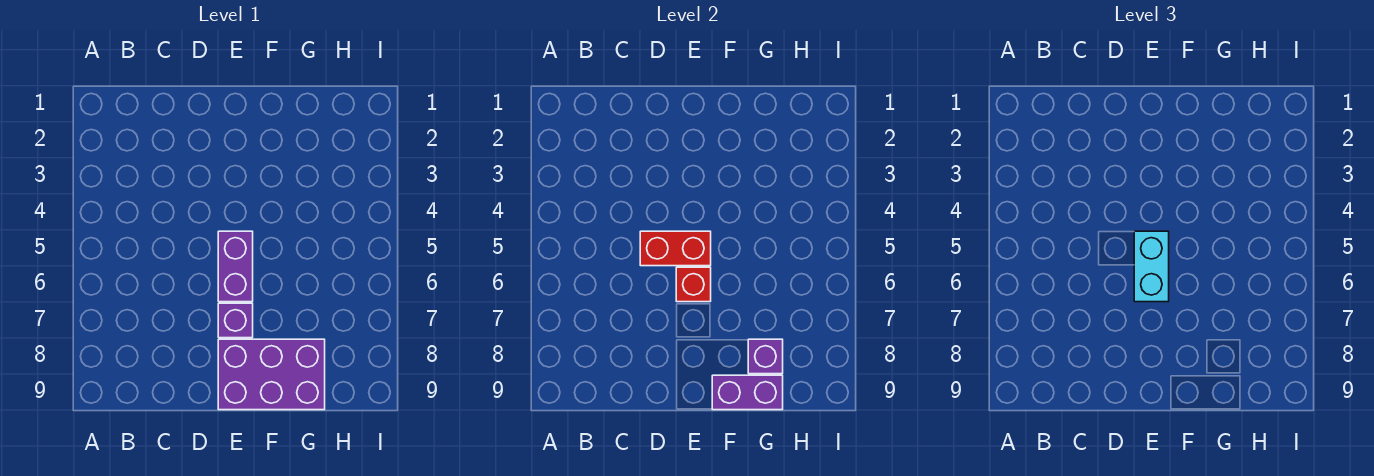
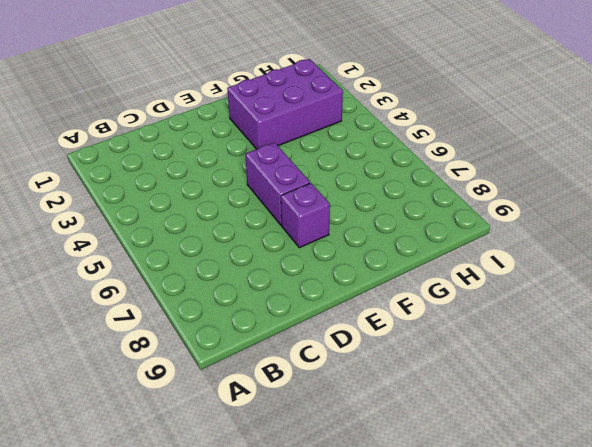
purple brick F2:H3 level 1 -> purple brick E8:G9 level 1
none -> red brick D5:E5 level 2
none -> red brick E6 level 2

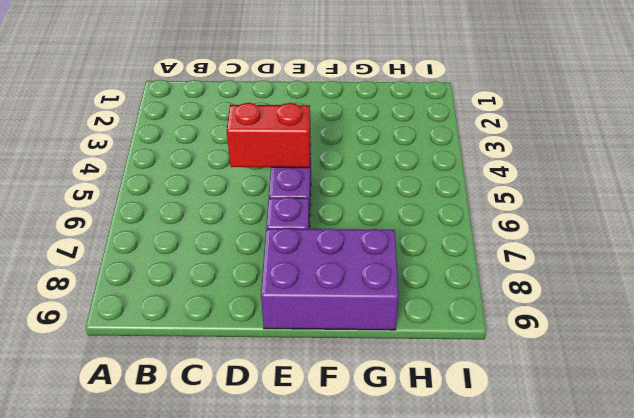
none -> red brick E6 level 2
none -> purple brick F9:G9 level 2

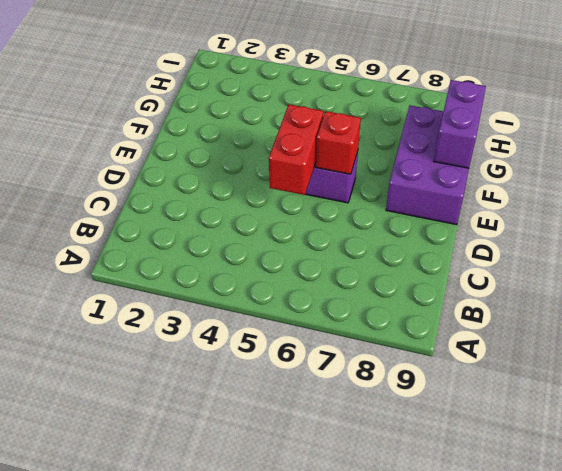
none -> purple brick E7 level 1
none -> purple brick G8 level 2

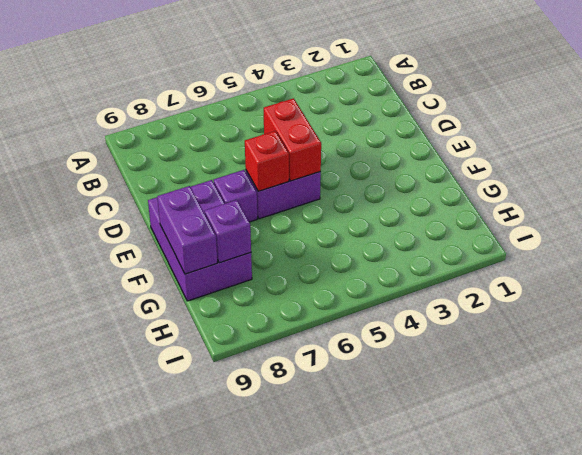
none -> cyan brick E5:E6 level 3

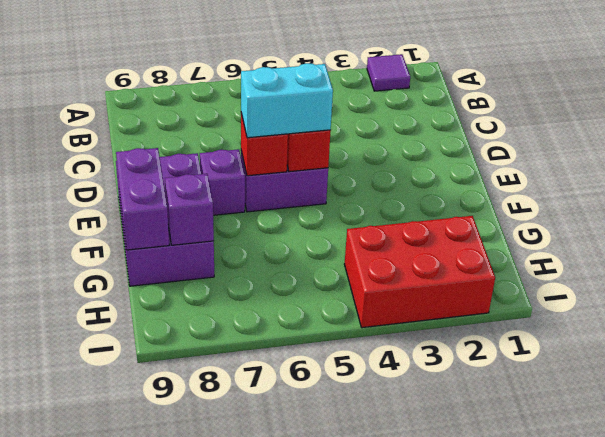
purple tile A2 level 1 -> none
red brick H2:I4 level 1 -> none

